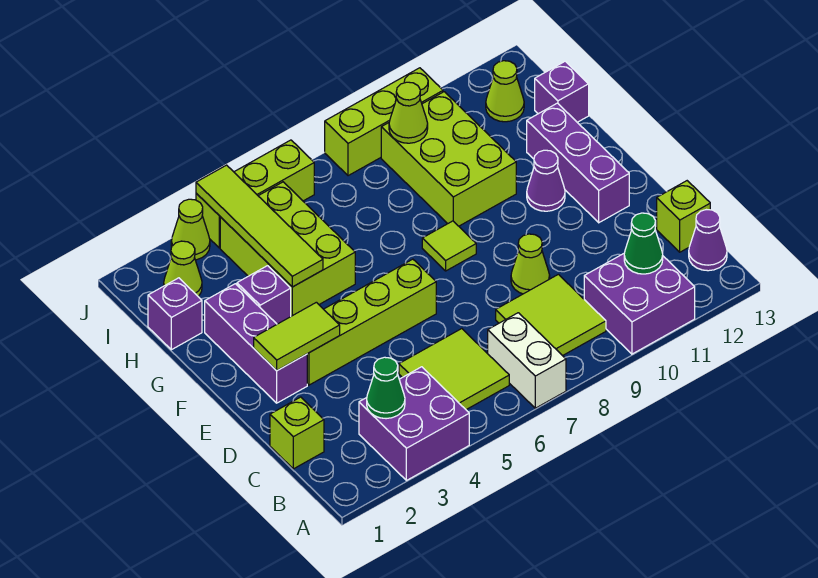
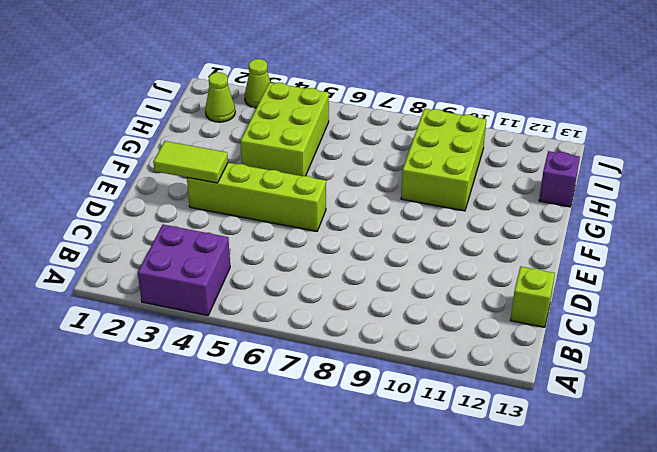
none -> white brick A7:B7 level 1
none -> purple brick A10:B11 level 1
none -> lime tile B5:C6 level 1

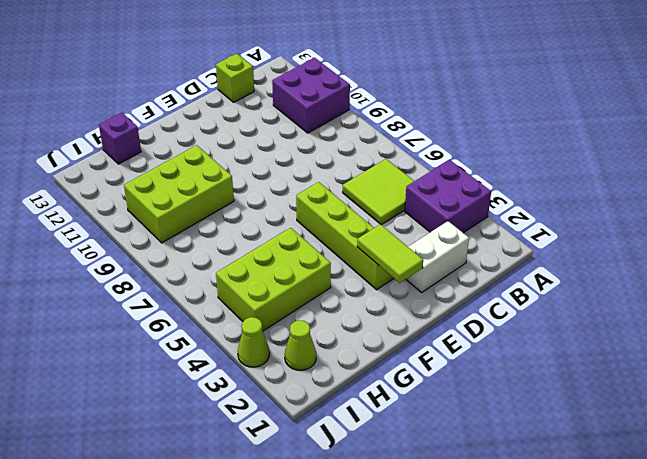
white brick C2:D2 level 1 -> white brick A7:B7 level 1
none -> lime tile B8:C9 level 1
none -> purple cone B13 level 1
none -> lime brick C1 level 1

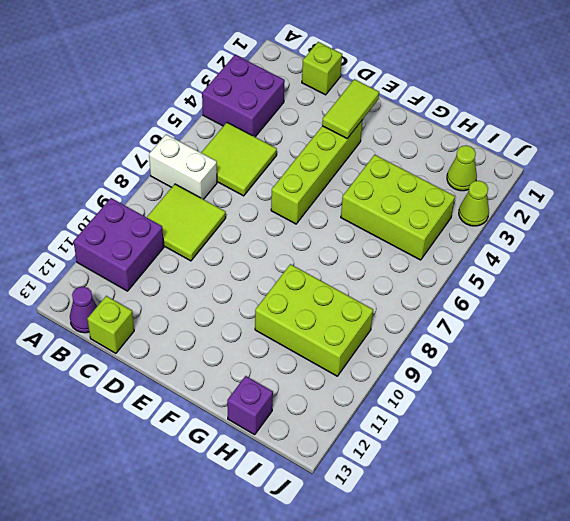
none -> lime cone D9 level 1
none -> purple brick E2:G2 level 1
none -> purple brick E12:G12 level 1

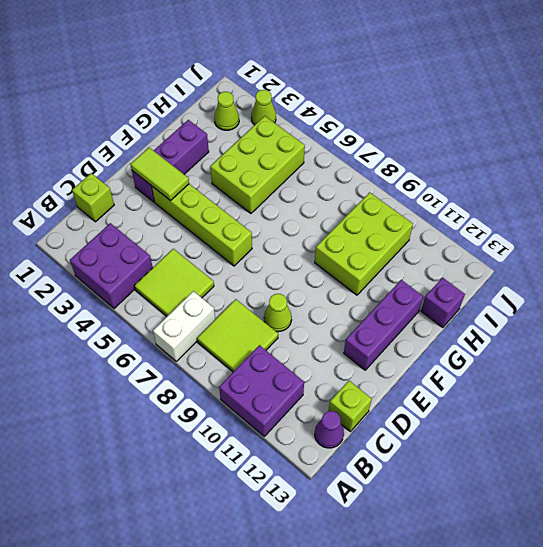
none -> lime tile F8 level 1
none -> purple cone F11 level 1
none -> purple brick G3 level 1

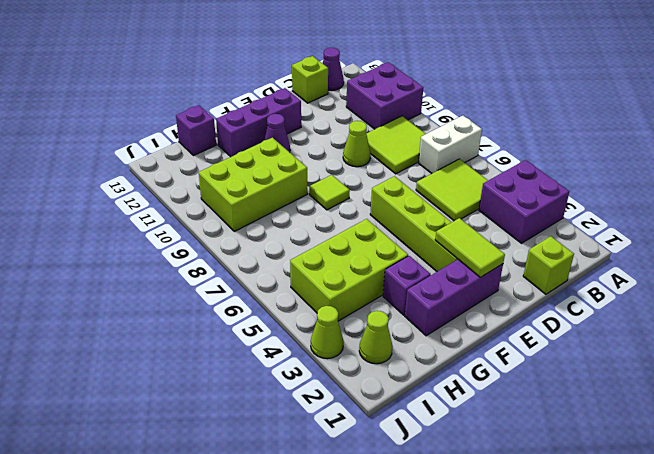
none -> purple brick H1 level 1
none -> lime cone I12 level 1
none -> lime brick J4:J6 level 1

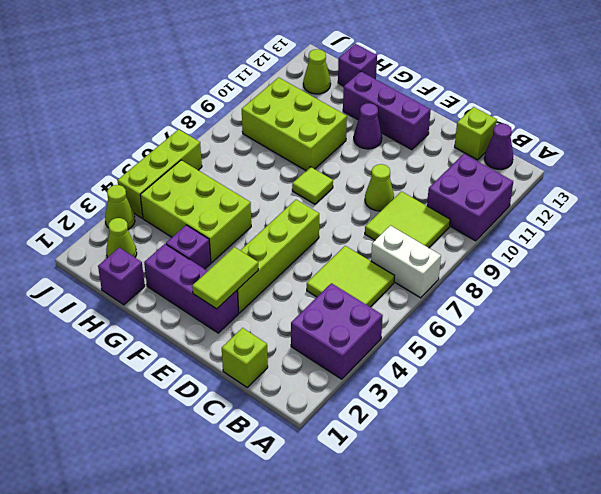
none -> lime brick J8:J10 level 1
none -> green cone B3 level 2
none -> green cone B11 level 2

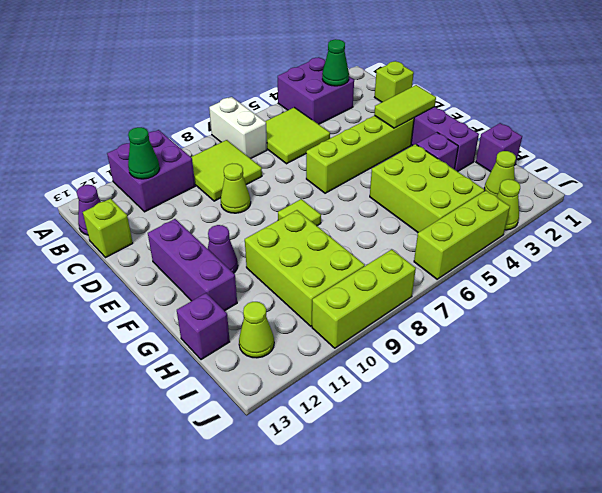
none -> lime tile G4:J4 level 2
none -> lime cone I9 level 2

